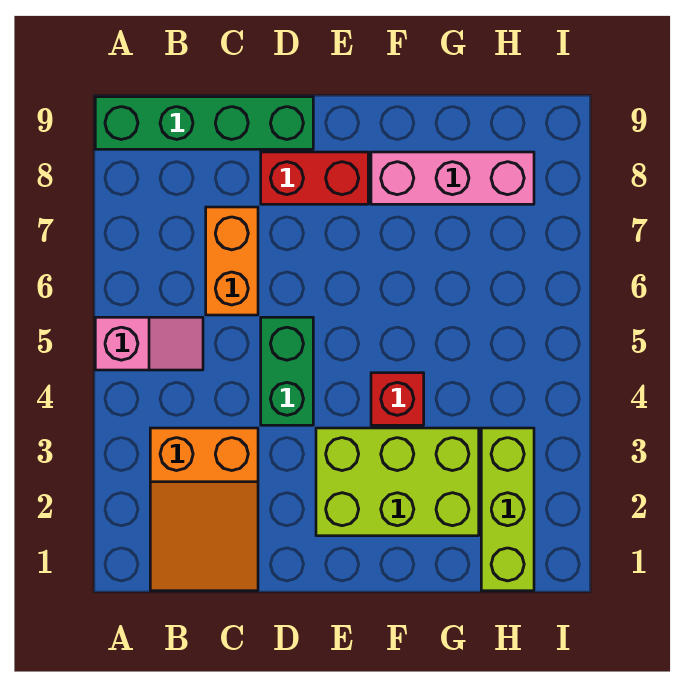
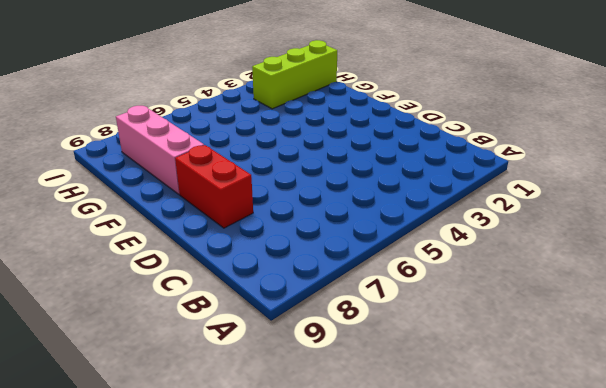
none -> pink slope A5:B5 level 1 top A
none -> green brick A9:D9 level 1

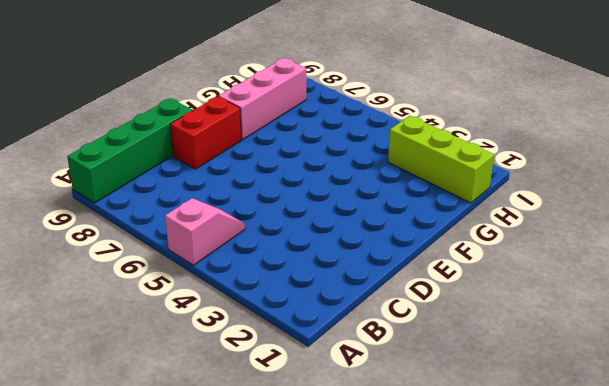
none -> orange slope B1:C3 level 1 top 3
none -> orange brick C6:C7 level 1

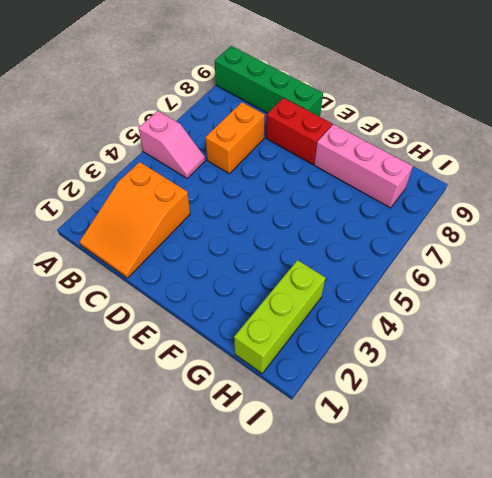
none -> green brick D4:D5 level 1
none -> lime brick E2:G3 level 1

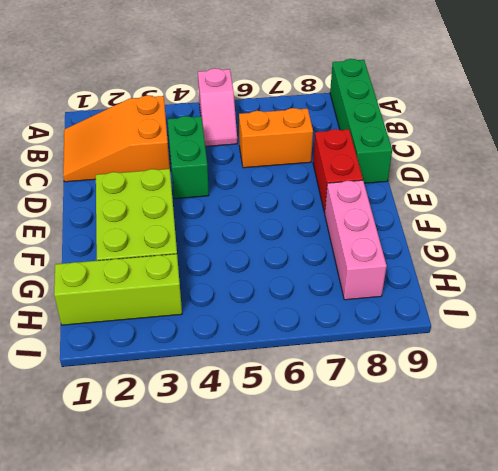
green brick C4:D4 level 1 -> green brick D4:D5 level 1
none -> red brick F4 level 1

